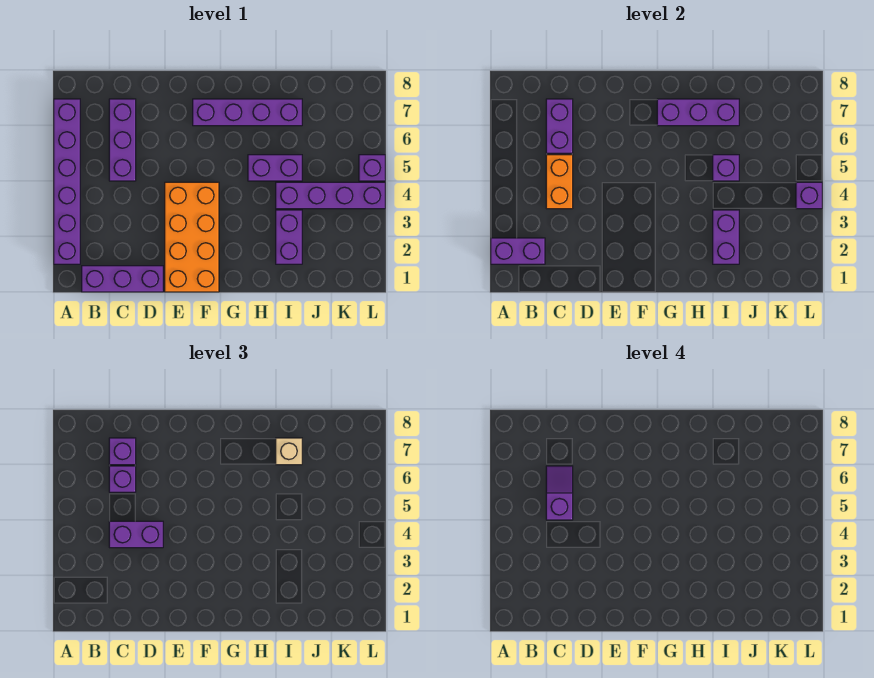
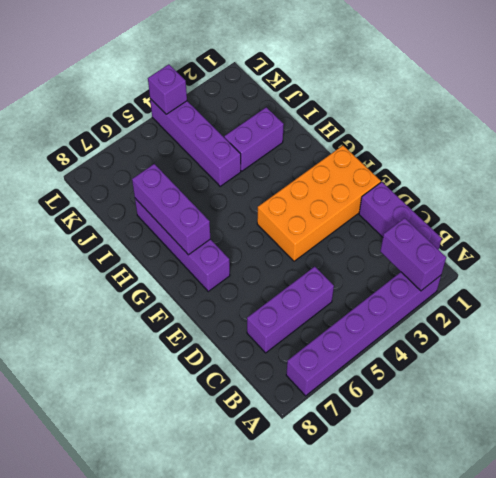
none -> purple brick H5:I5 level 1
none -> purple brick L5 level 1
none -> orange brick C4:C5 level 2

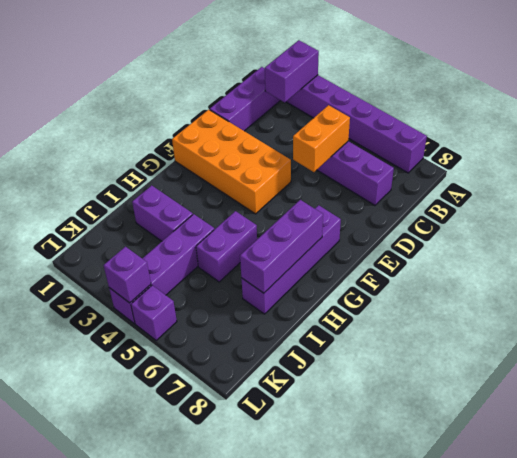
orange brick C5:D5 level 2 -> orange brick C4:C5 level 2
none -> purple brick C6:C7 level 2
none -> purple brick I2:I3 level 2
none -> purple brick I5 level 2

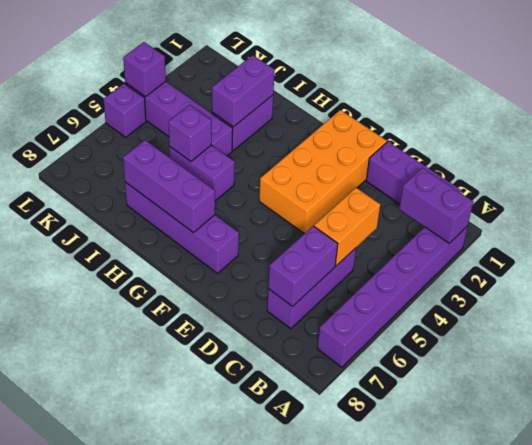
none -> purple brick C4:D4 level 3
none -> purple brick C6 level 3
none -> purple brick C7 level 3

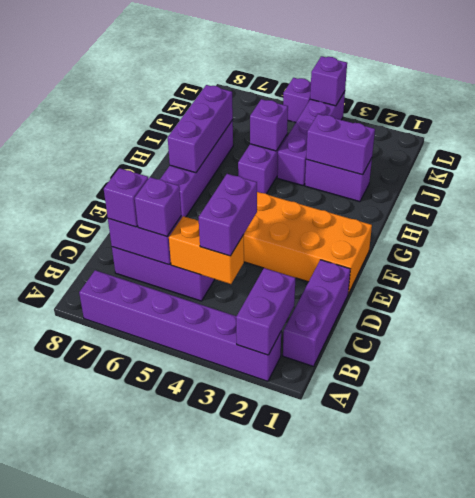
none -> tan brick I7 level 3
none -> purple slope C5:C6 level 4 top 5

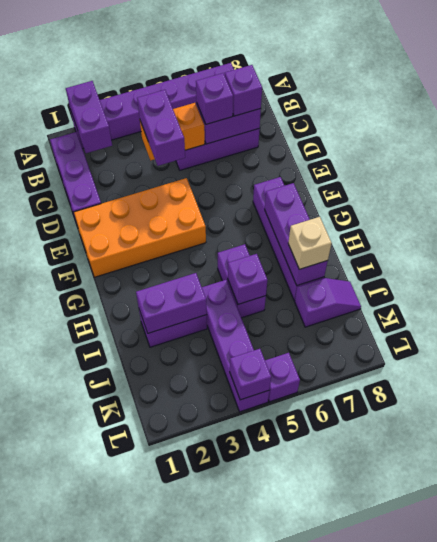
purple slope J7:J8 level 1 top 7 -> purple slope C5:C6 level 4 top 5

